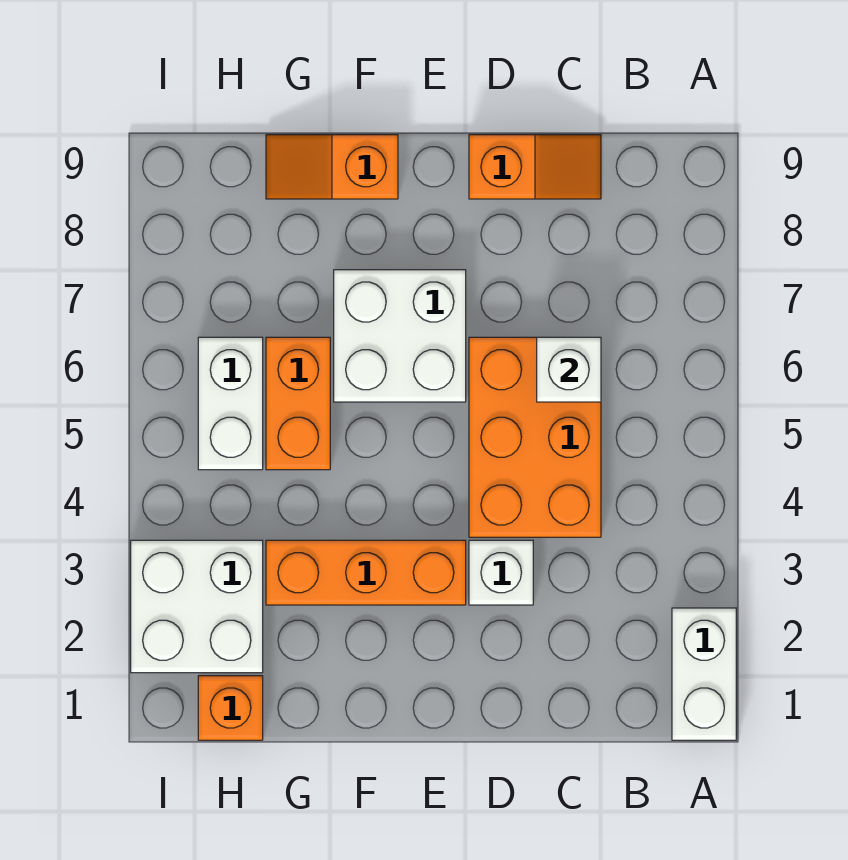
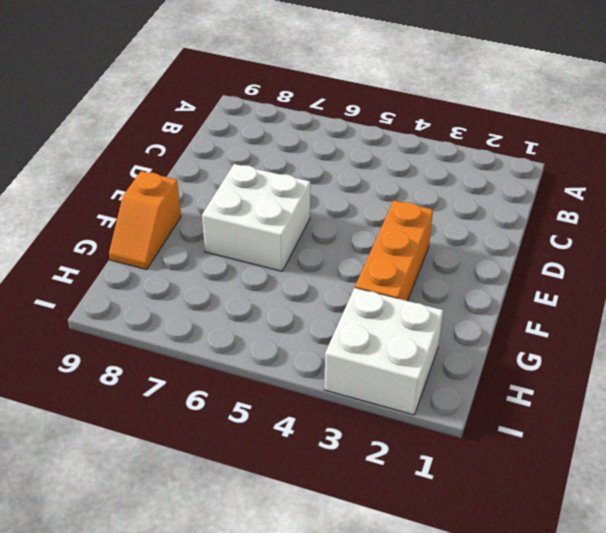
none -> white brick A1:A2 level 1
none -> orange brick C4:D6 level 1
none -> orange slope C9:D9 level 1 top D

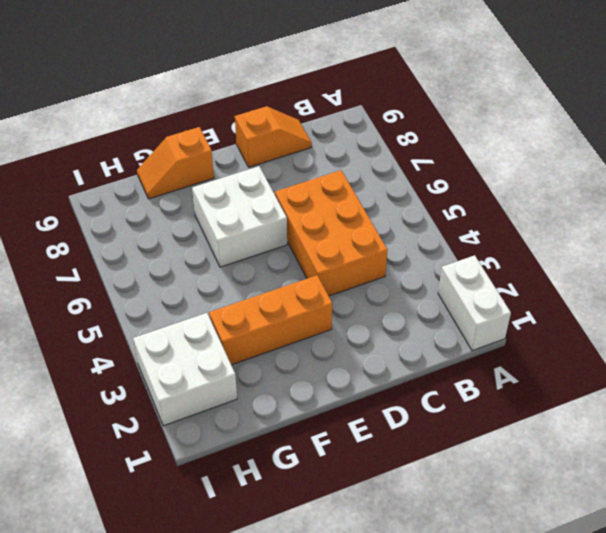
none -> white brick D3 level 1
none -> orange brick G5:G6 level 1
none -> orange brick H1 level 1

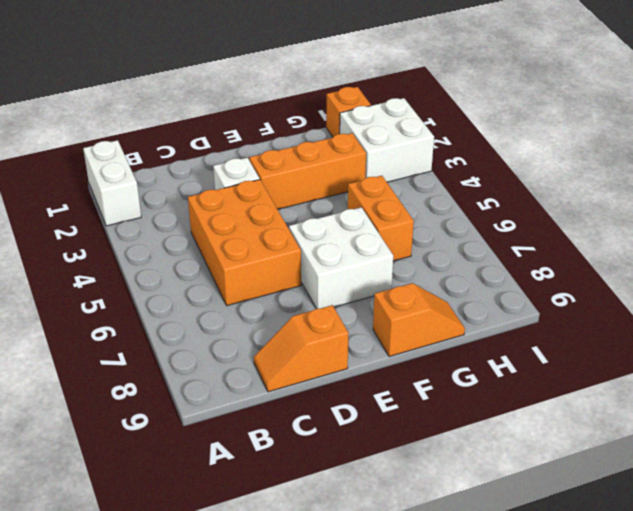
none -> white brick H5:H6 level 1
none -> white brick C6 level 2

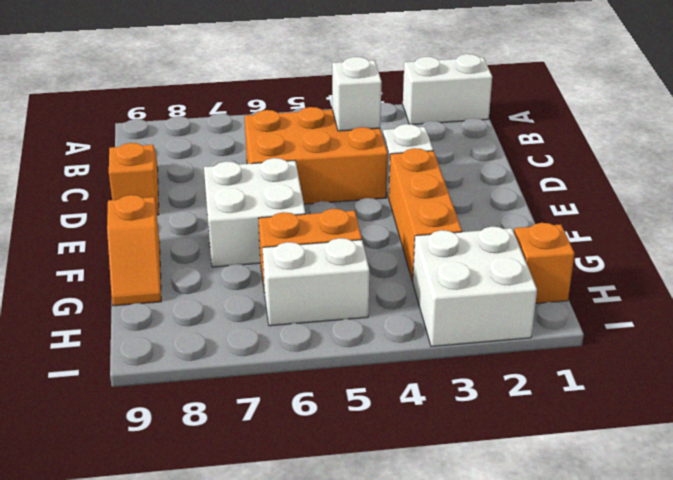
white brick C4 level 2 -> white brick C6 level 2

